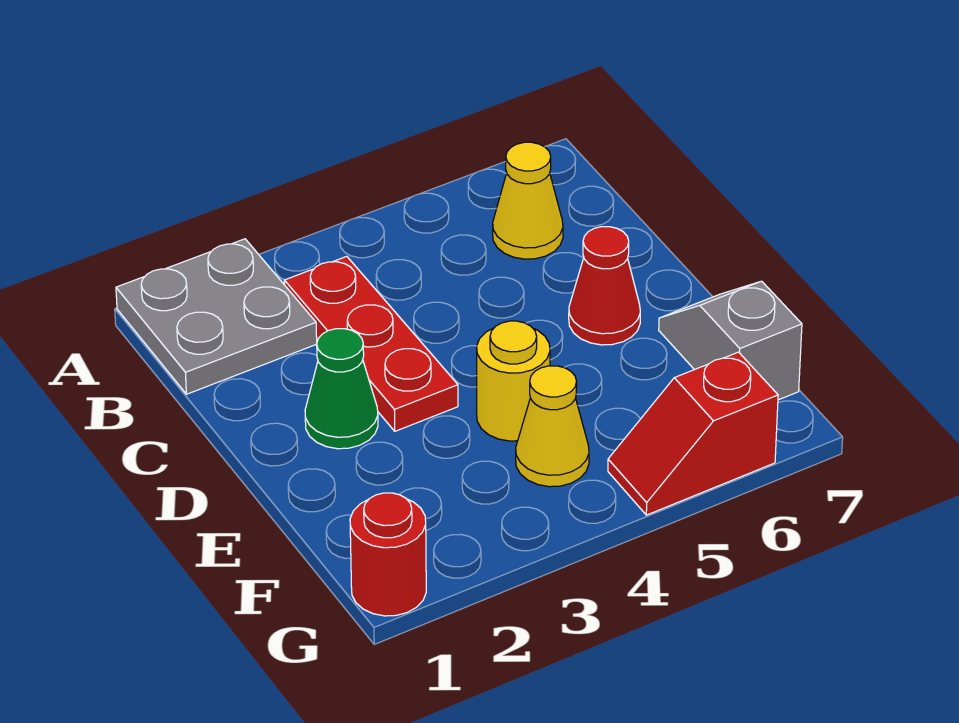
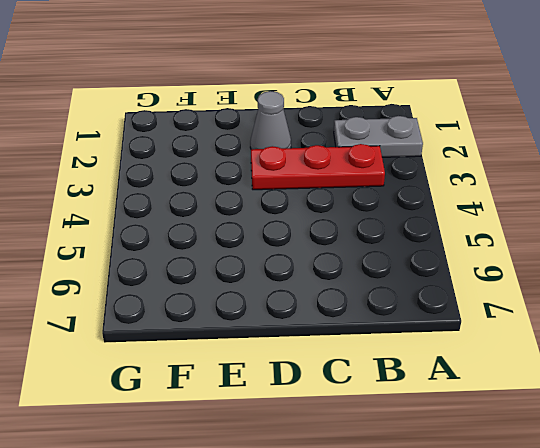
grey plate A2:B2 level 1 -> grey plate A1:B2 level 1
grey cone D2 level 1 -> green cone D2 level 1
none -> yellow cone B6 level 1
none -> red cone D6 level 1

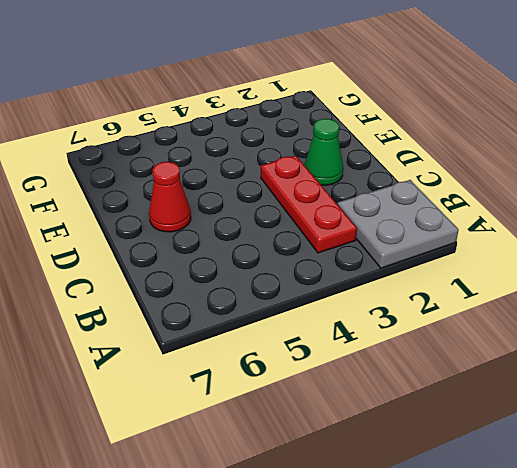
none -> yellow cone B6 level 1
none -> yellow round brick E4 level 1

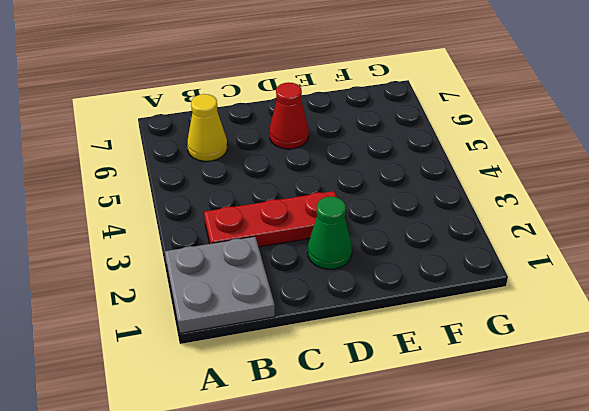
none -> yellow round brick E4 level 1
none -> grey slope E7:F7 level 1 top F

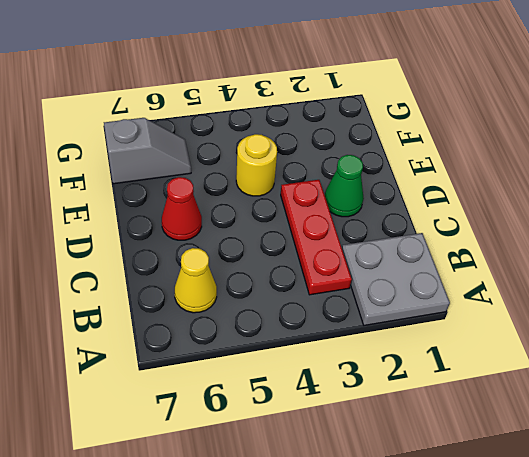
grey slope F6:F7 level 1 top 7 -> grey slope E7:F7 level 1 top F
none -> yellow cone F4 level 1
none -> red round brick G1 level 1

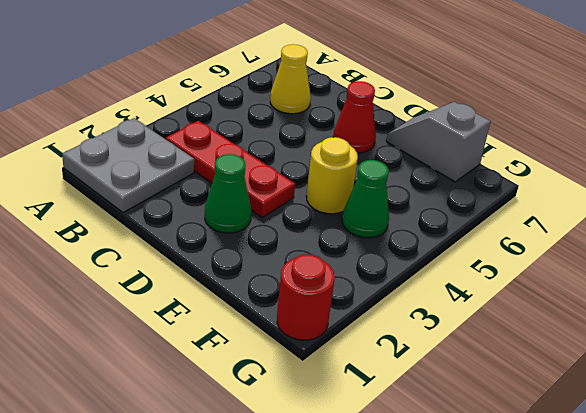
green cone F4 level 1 -> yellow cone F4 level 1
none -> red slope G5:G6 level 1 top 6

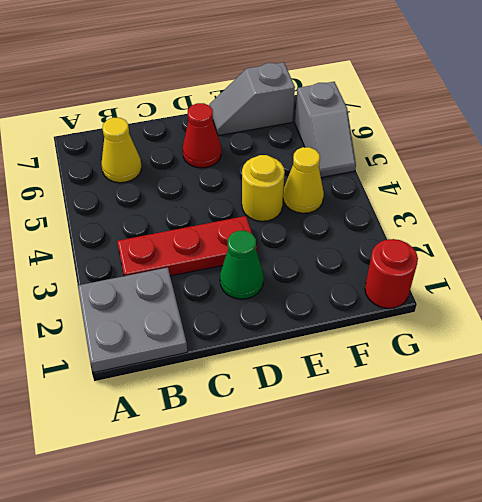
grey slope G5:G6 level 1 top 6 -> red slope G5:G6 level 1 top 6

